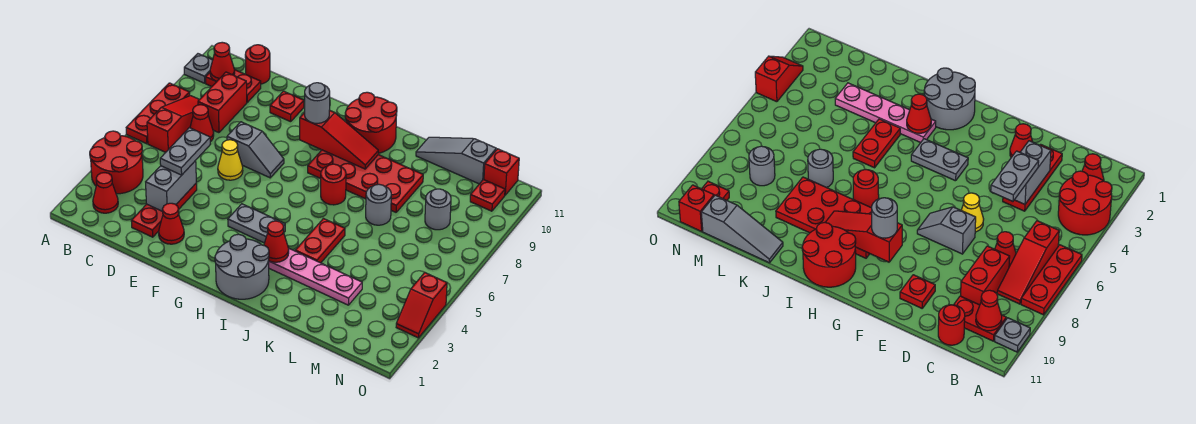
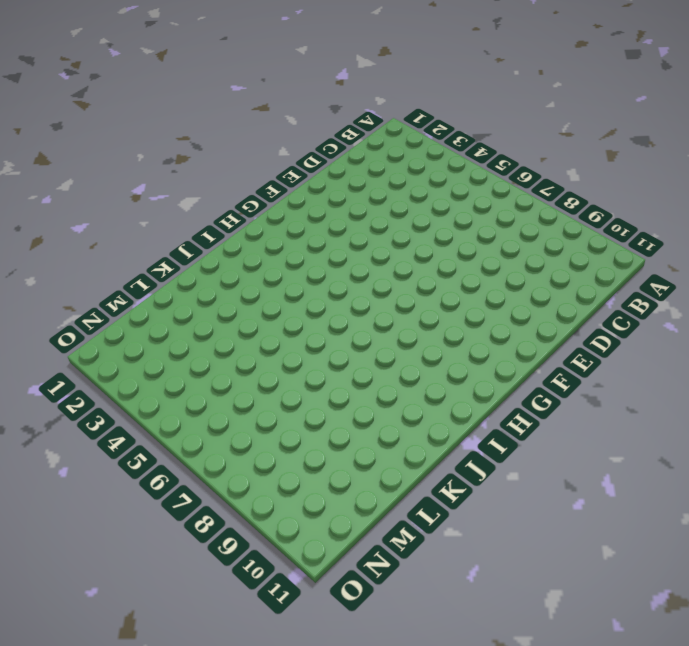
none -> red round brick A3:B4 level 1
none -> red plate A6:A8 level 1
none -> grey plate A10 level 1
none -> red cone B2 level 1

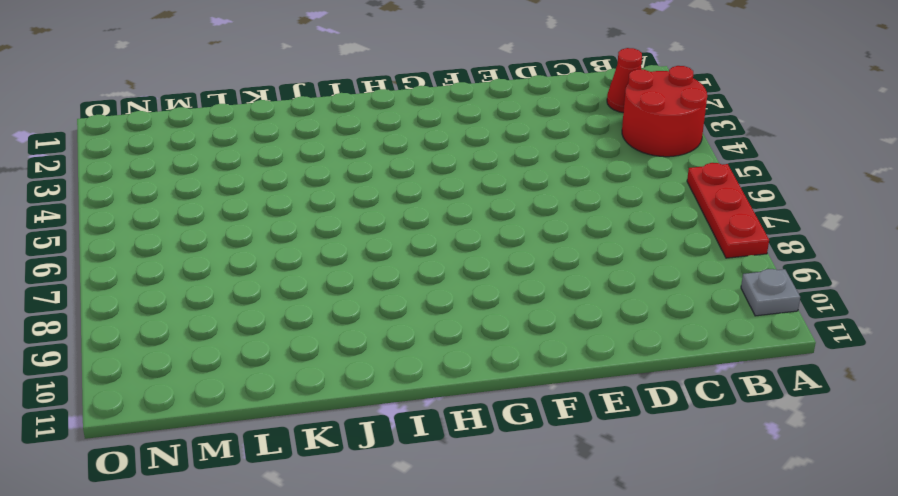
none -> red slope B6:B8 level 1 top 6
none -> red plate B10:C10 level 1
none -> red cone C7 level 1
none -> red brick C8:C9 level 1

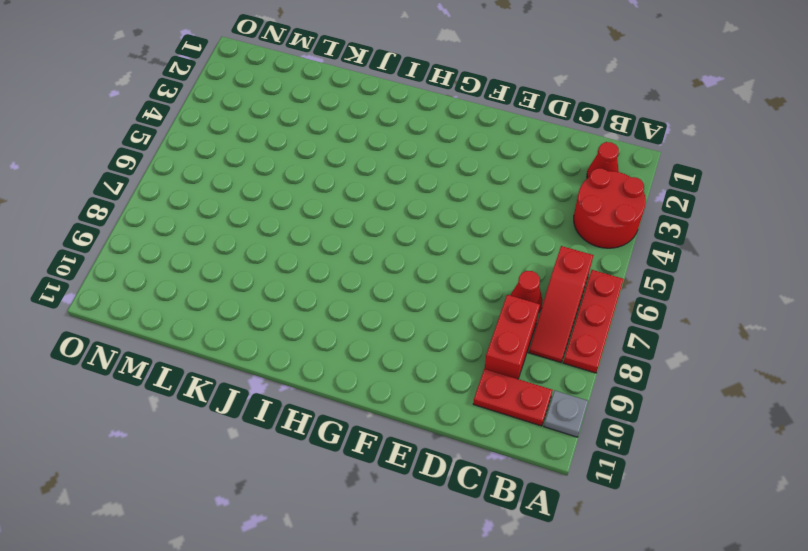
none -> red round brick C11 level 1
none -> red plate D2:D4 level 1
none -> red cone E2 level 1
none -> yellow cone E6 level 1

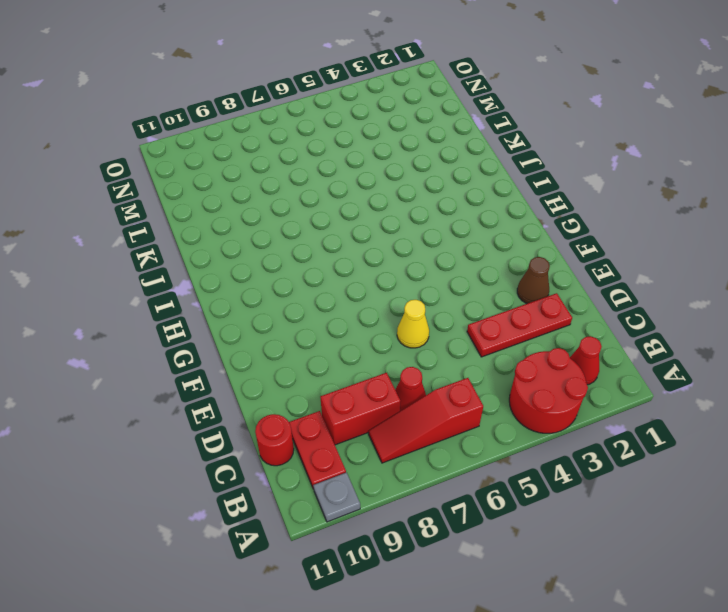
brown cone E2 level 1 -> red cone E2 level 1
none -> red plate A6:A8 level 1
none -> grey slope E7:F7 level 1 top E
none -> red plate E10 level 1
none -> grey plate G4:H4 level 1

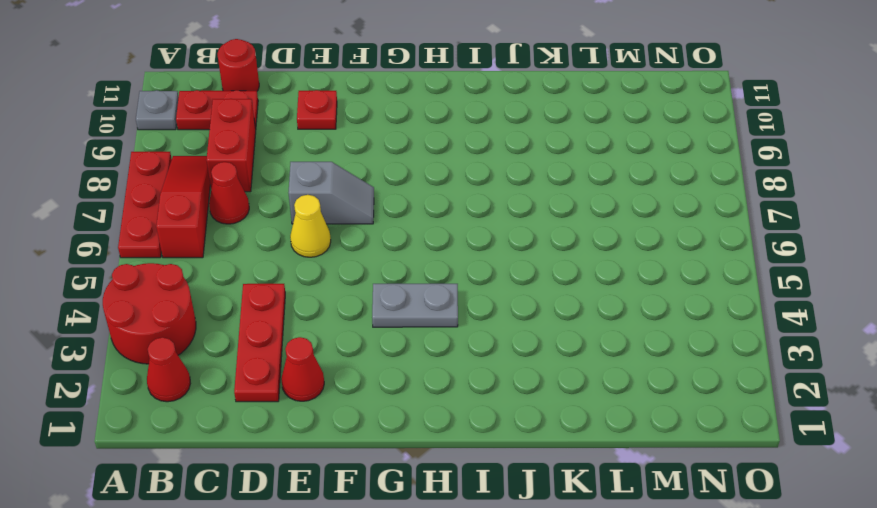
none -> grey round brick H1:I2 level 1
none -> red plate H8:K9 level 1
none -> red round brick H10:I11 level 1
none -> pink plate I3:L3 level 1

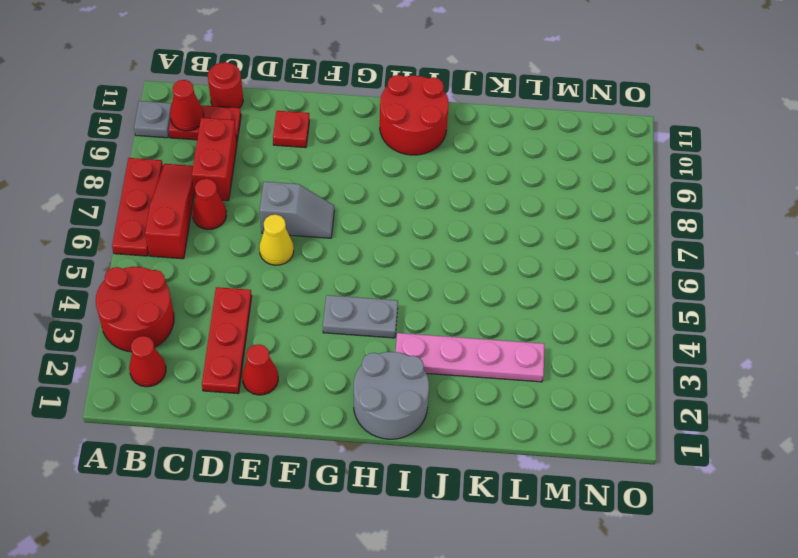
none -> red plate H8:K9 level 1
none -> red round brick I7 level 1
none -> red plate J4:J5 level 1
none -> grey round brick K7 level 1

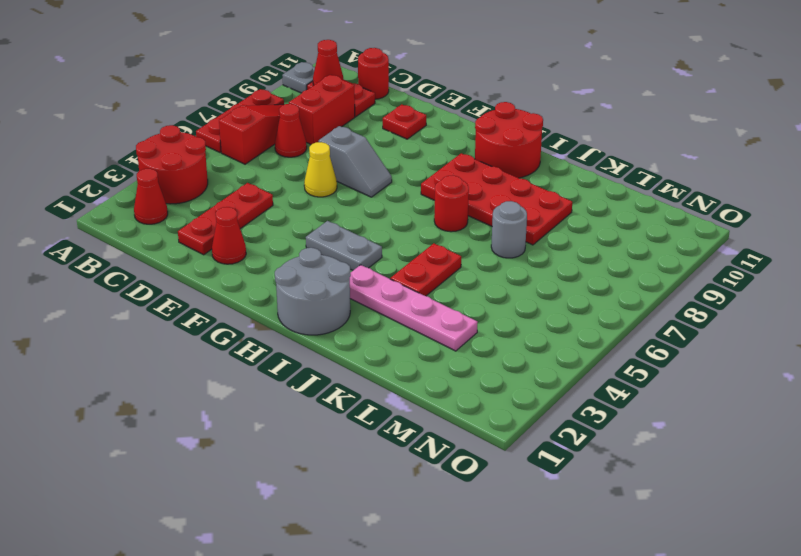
none -> grey slope K11:M11 level 1 top M
none -> grey round brick M8 level 1
none -> red plate N10 level 1
none -> red brick N11 level 1

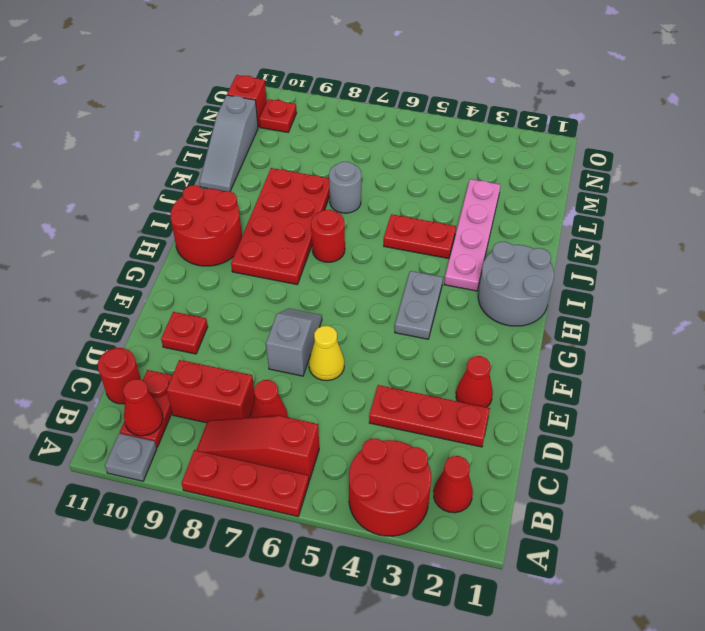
none -> grey round brick M8 level 1
none -> red slope O3:O4 level 1 top 4
none -> grey brick D3:D4 level 2
none -> red slope G9:I9 level 2 top G

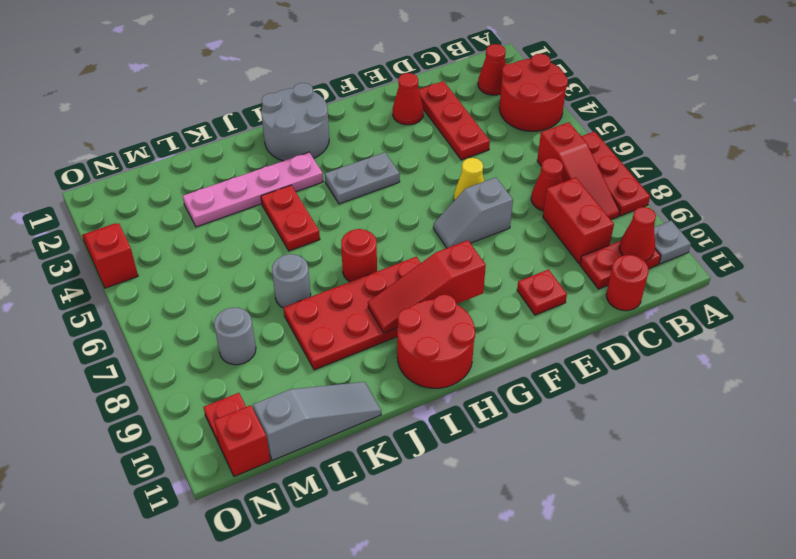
none -> grey brick D3:D4 level 2
none -> red cone I3 level 2
none -> grey plate D4:D5 level 3
none -> grey round brick G9 level 3

